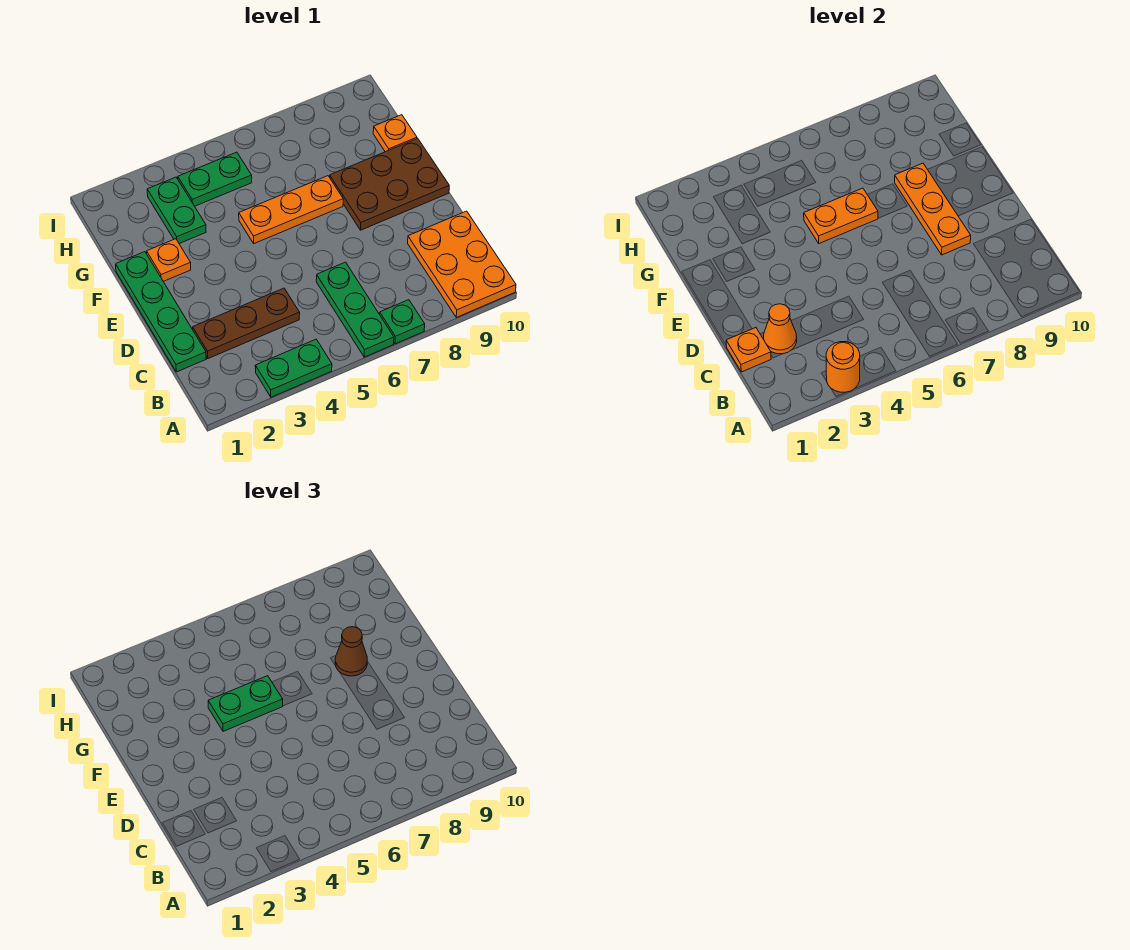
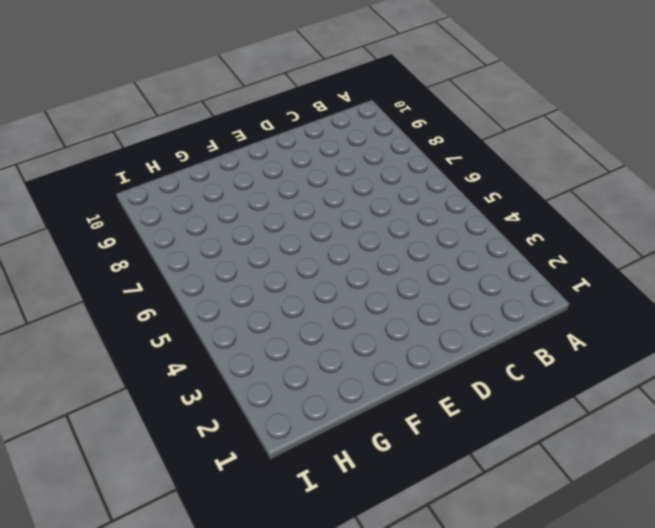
none -> green plate A3:A4 level 1
none -> green plate A6:C6 level 1
none -> green plate A7 level 1

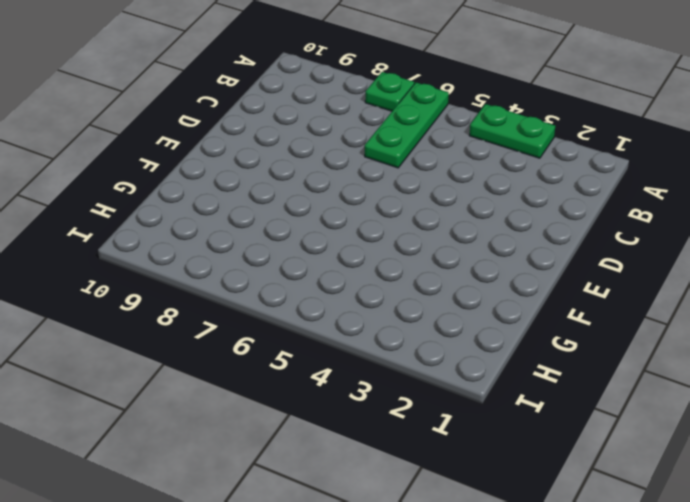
none -> orange plate A9:C10 level 1
none -> green plate C1:F1 level 1
none -> brown plate C2:C4 level 1

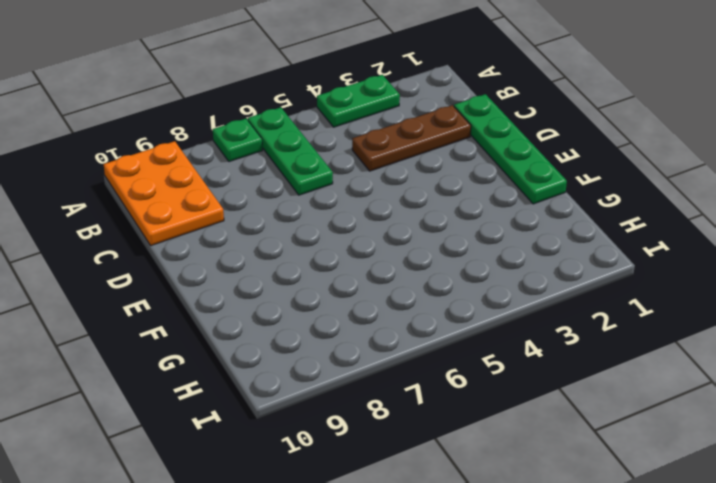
none -> brown plate E8:F10 level 1
none -> orange plate F2 level 1
none -> orange plate F5:F7 level 1

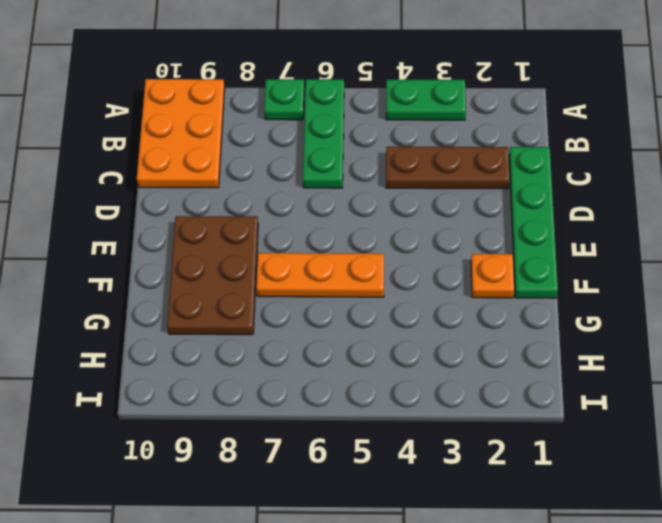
brown plate E8:G9 level 1 -> brown plate E8:F10 level 1
none -> green plate G3:H3 level 1
none -> orange plate G10 level 1
none -> green plate H4:H5 level 1

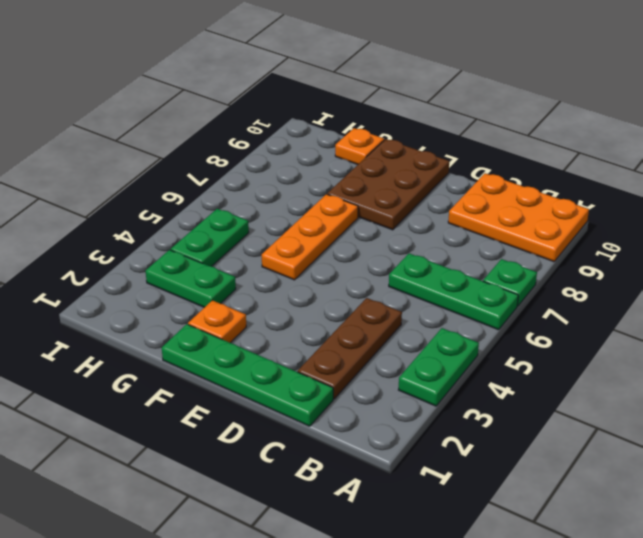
none -> orange round brick A3 level 2
none -> orange plate C1 level 2
none -> orange cone C2 level 2

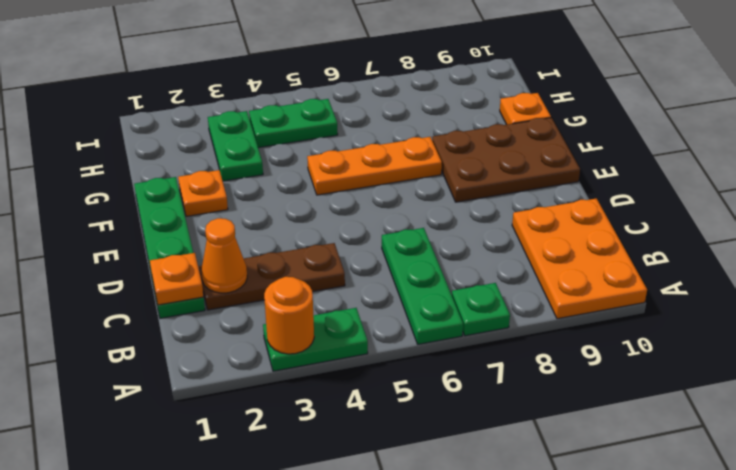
none -> orange plate D8:F8 level 2
none -> orange plate F5:F6 level 2
none -> green plate F4:F5 level 3

